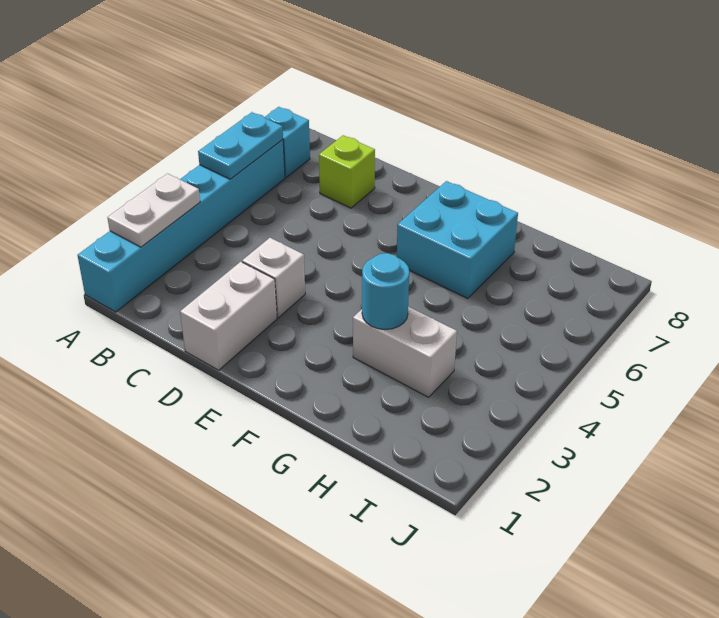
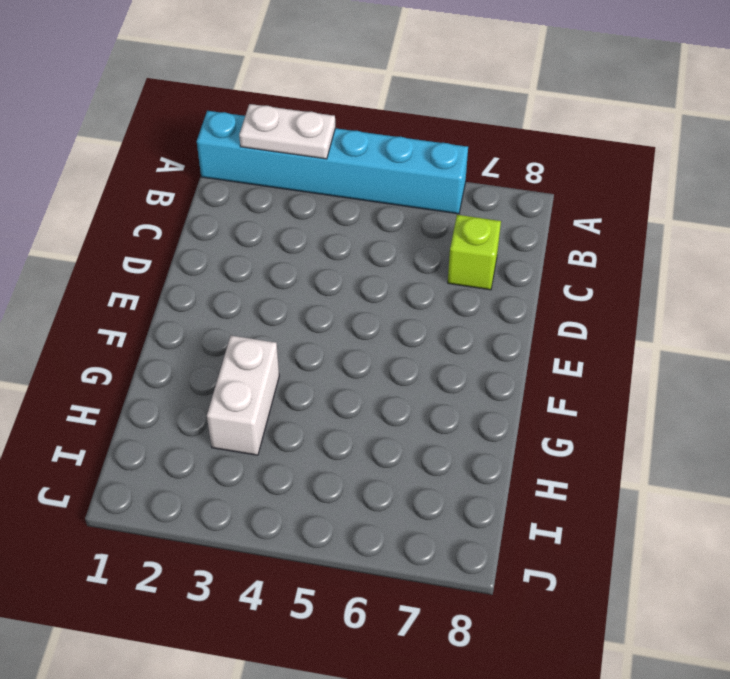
none -> cyan brick A7 level 1
none -> white brick D1:D2 level 1

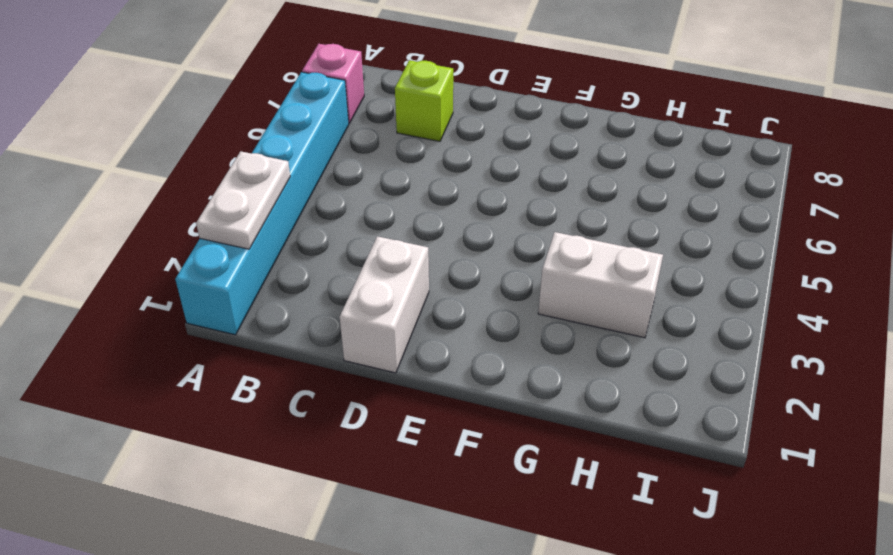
pink brick A7 level 1 -> cyan brick A7 level 1
none -> white brick D3 level 1
none -> cyan brick F6:G7 level 1

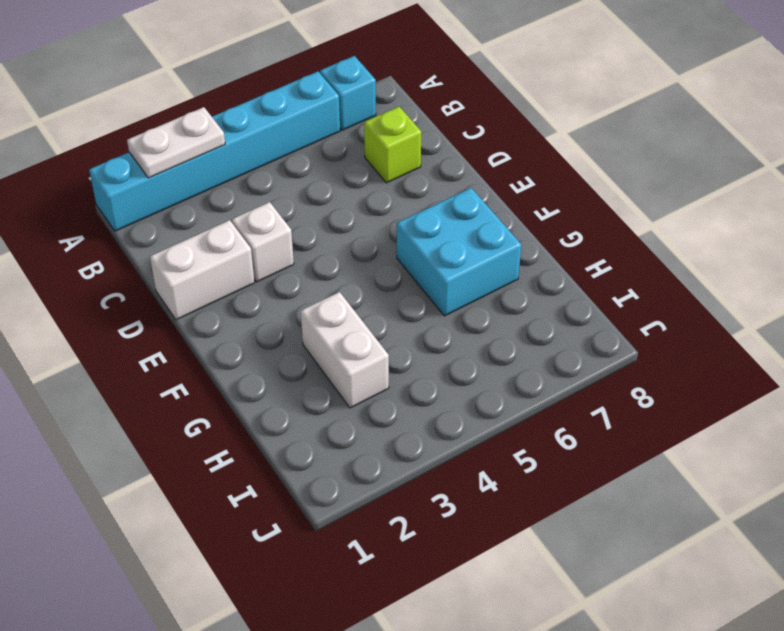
none -> cyan plate A5:A6 level 2
none -> cyan round brick G3 level 2

